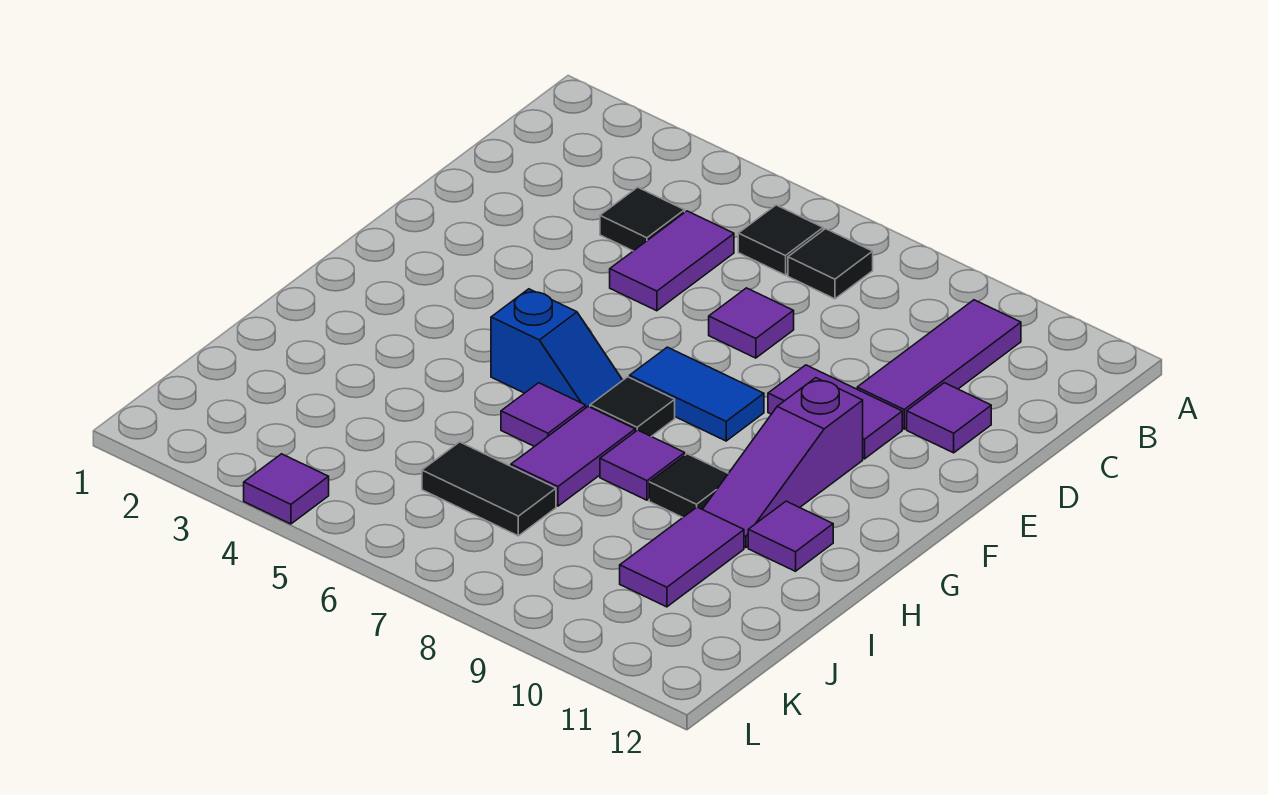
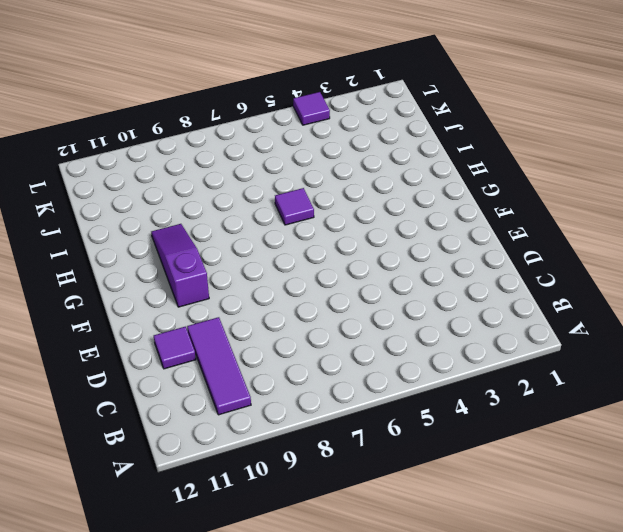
none -> black tile B6 level 1
none -> black tile B7 level 1
none -> black tile C4 level 1

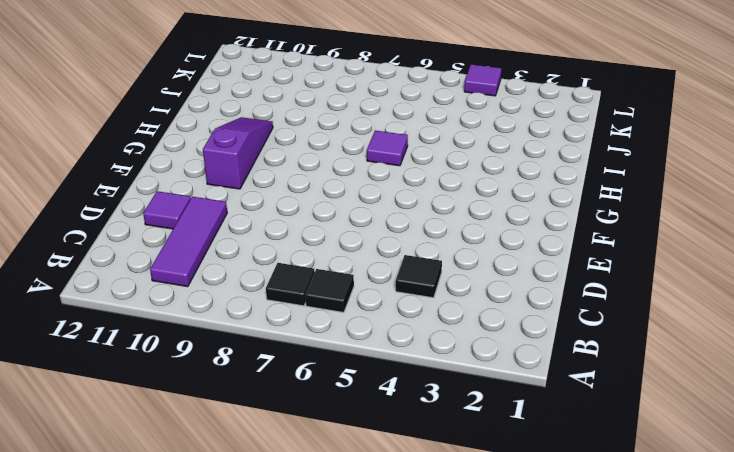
none -> purple tile C5:D5 level 1
none -> purple tile D7 level 1
none -> purple tile E9:E10 level 1

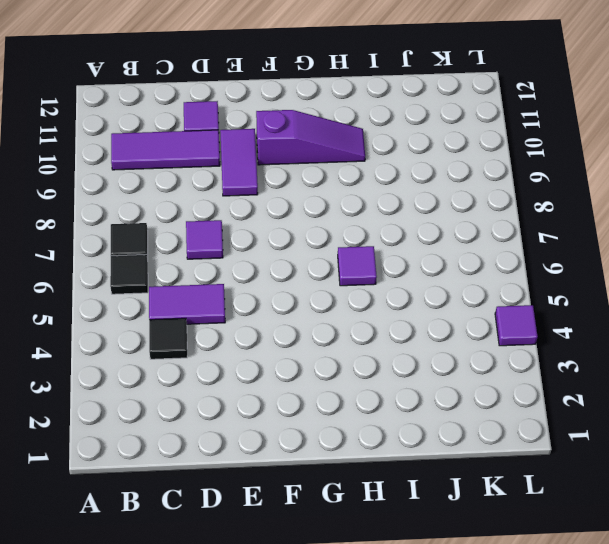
none -> blue tile F7:F8 level 1
none -> blue slope G5:G6 level 1 top 5
none -> black tile G7 level 1

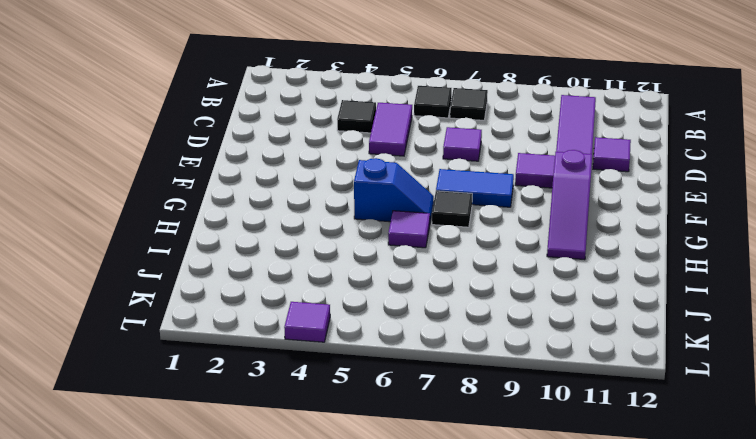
none -> purple tile H7:I7 level 1
none -> purple tile H8 level 1
none -> black tile H9 level 1

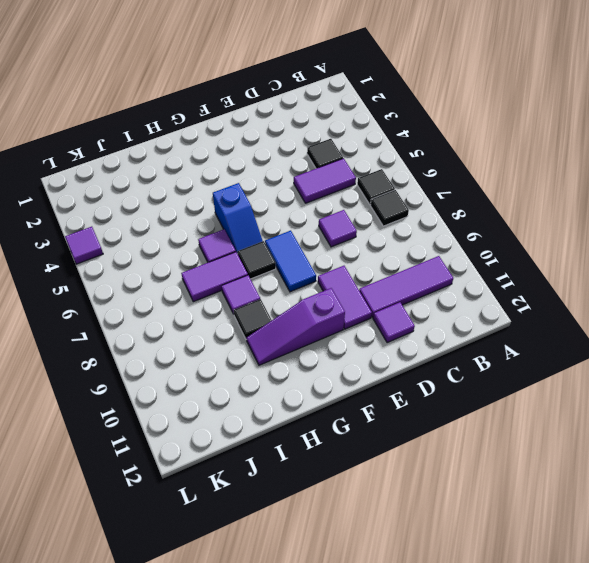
none -> purple tile H11 level 1
none -> purple tile I10:J10 level 1
none -> black tile J6:J7 level 1

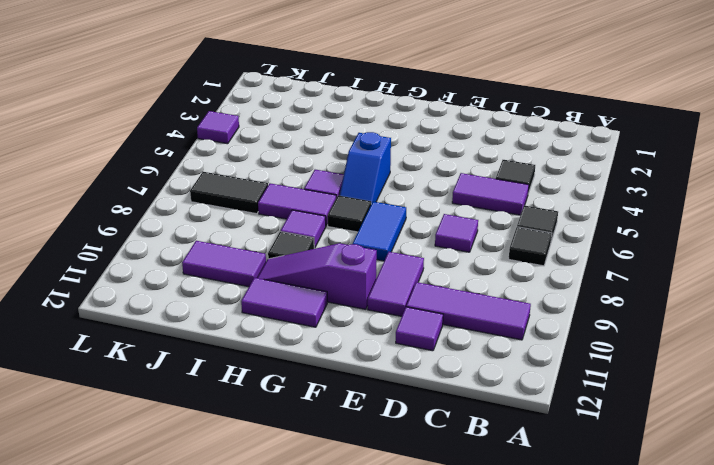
purple tile G11:H11 level 1 -> purple tile H11 level 1
black tile J7:K7 level 1 -> black tile J6:J7 level 1

